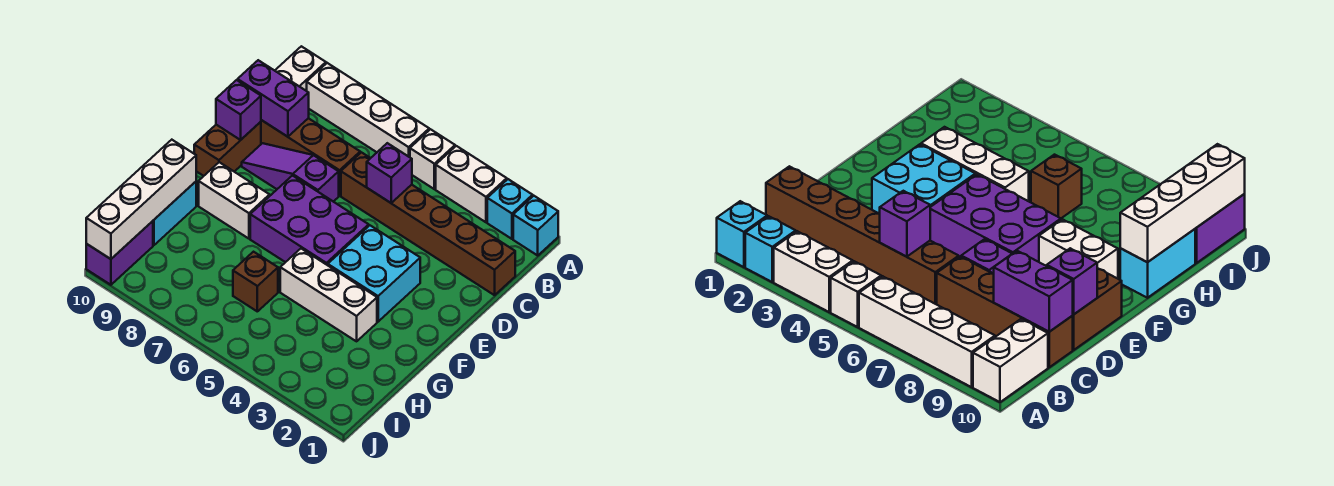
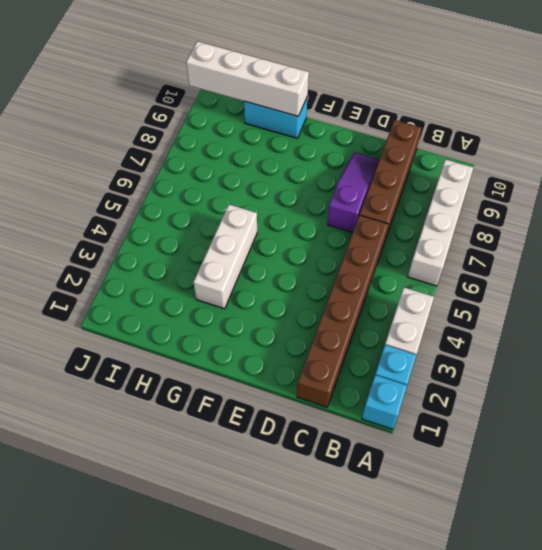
none -> white brick A5 level 1
none -> white brick A10:B10 level 1
none -> brown brick D10:E10 level 1

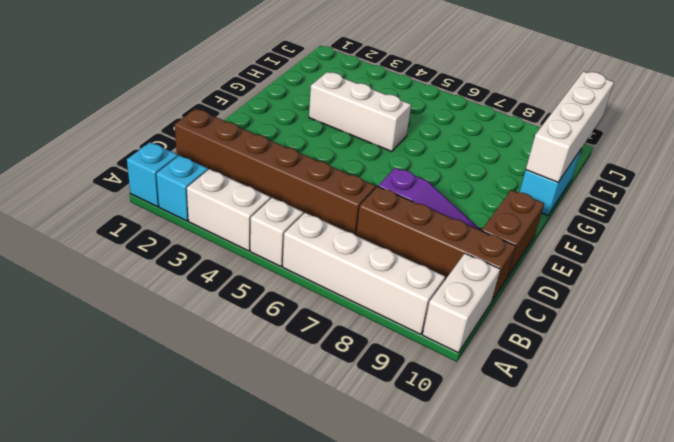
none -> cyan brick E3:F4 level 1
none -> purple brick E5:F7 level 1
none -> white brick F8:F9 level 1

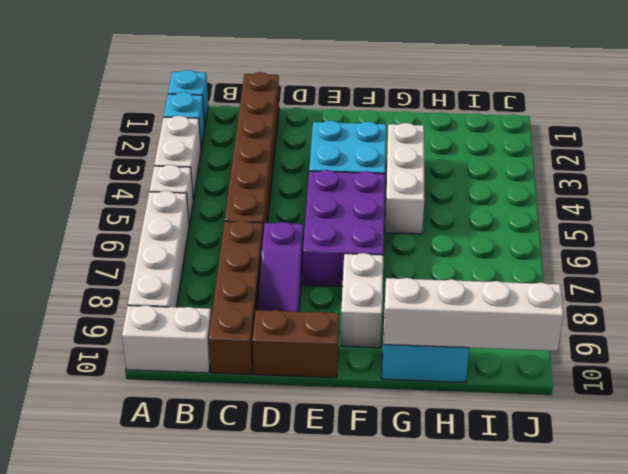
none -> brown brick H6 level 1
none -> purple brick I10:J10 level 1
none -> purple brick C5 level 2

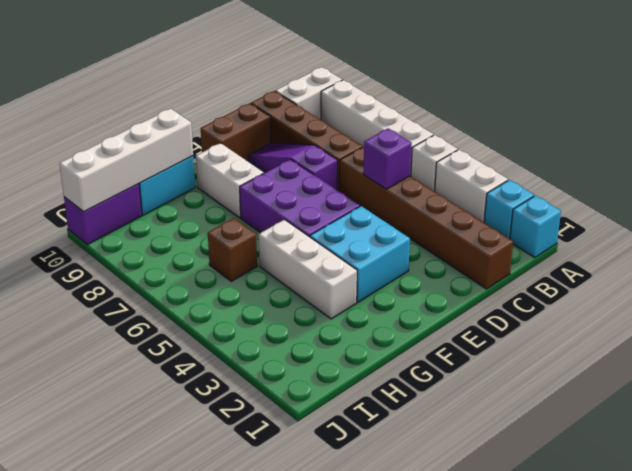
none -> purple brick C9:C10 level 2
none -> purple brick D10 level 2

